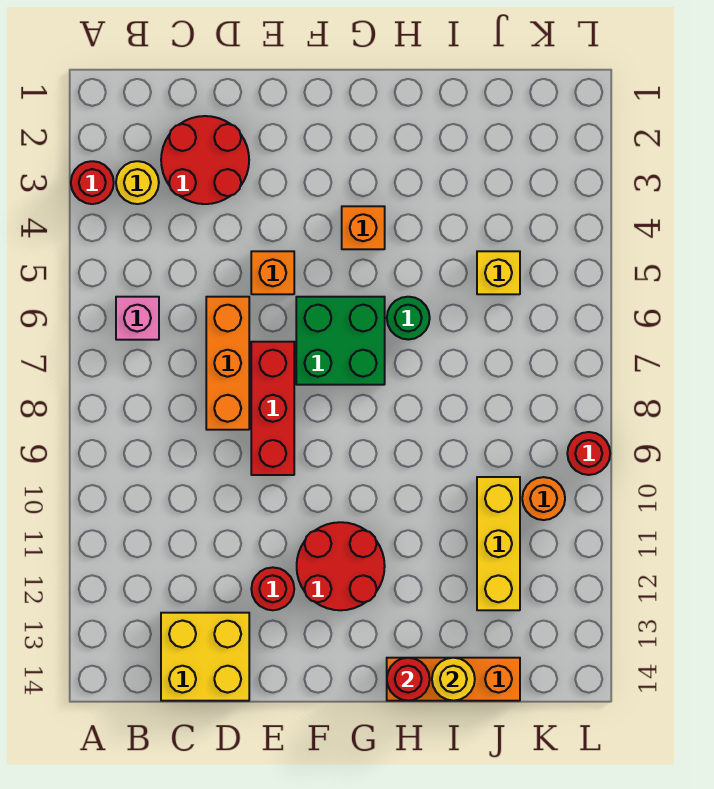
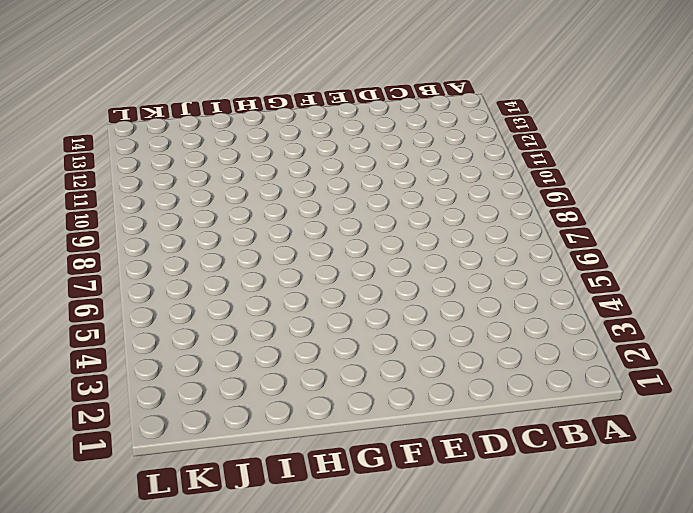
none -> red round brick A3 level 1
none -> yellow round brick B3 level 1
none -> pink brick B6 level 1

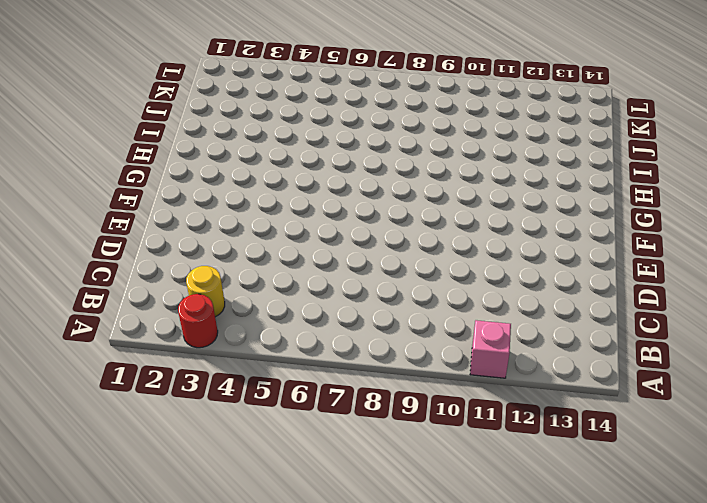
pink brick A11 level 1 -> pink brick B6 level 1
none -> red round brick C2:D3 level 1
none -> yellow brick C13:D14 level 1
none -> orange brick D6:D8 level 1

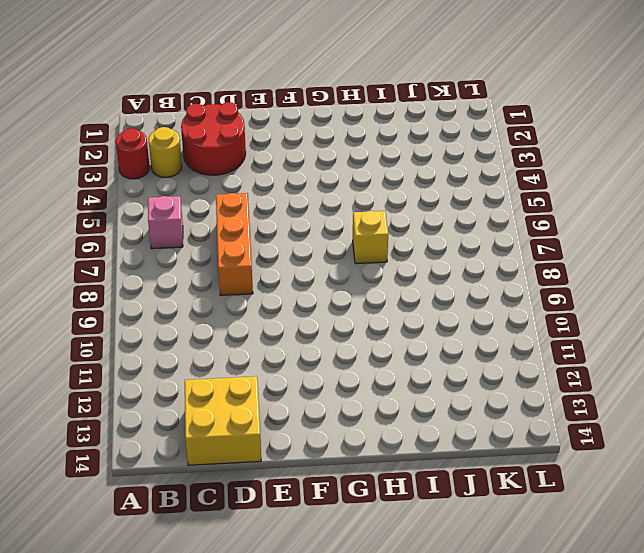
yellow brick H7 level 1 -> yellow brick J5 level 1
none -> orange brick E5 level 1
none -> red brick E7:E9 level 1
none -> red round brick E12 level 1

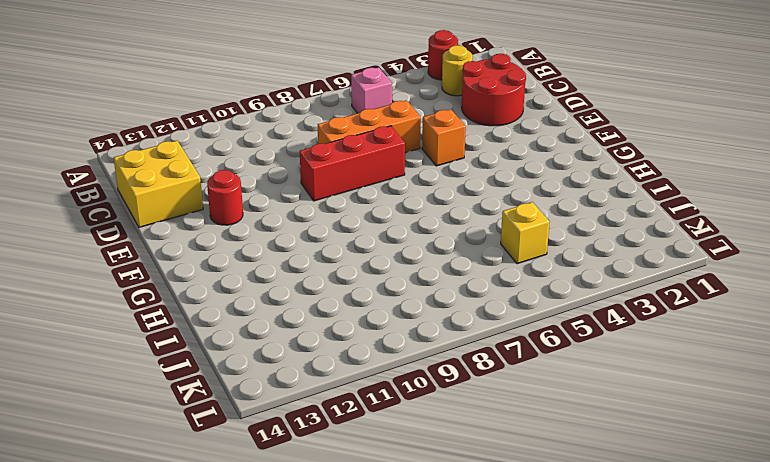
none -> green brick F6:G7 level 1
none -> red round brick F11:G12 level 1
none -> orange brick G4 level 1

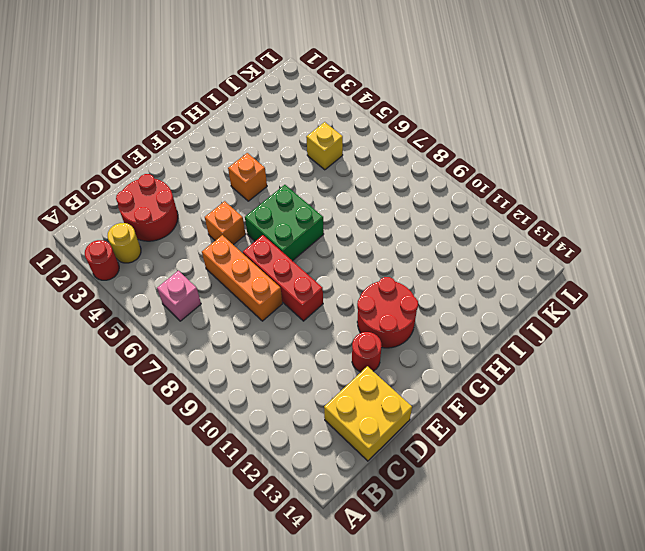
none -> green round brick H6 level 1
none -> orange brick H14:J14 level 1
none -> yellow brick J10:J12 level 1

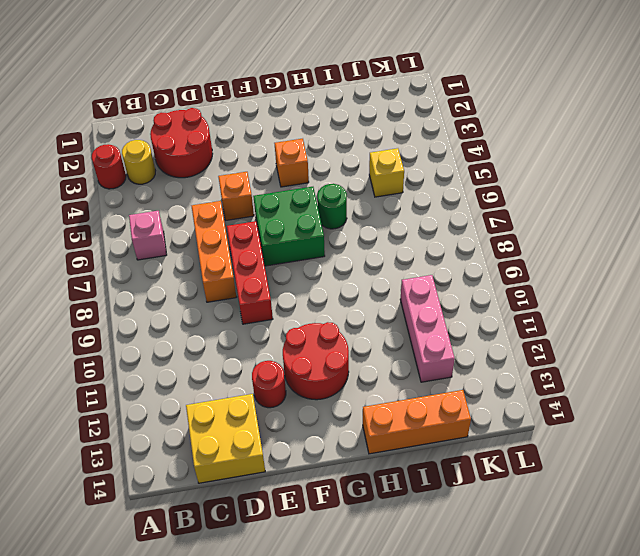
pink brick J10:J12 level 1 -> yellow brick J10:J12 level 1
none -> orange round brick K10 level 1
none -> red round brick L9 level 1
none -> red round brick H14 level 2

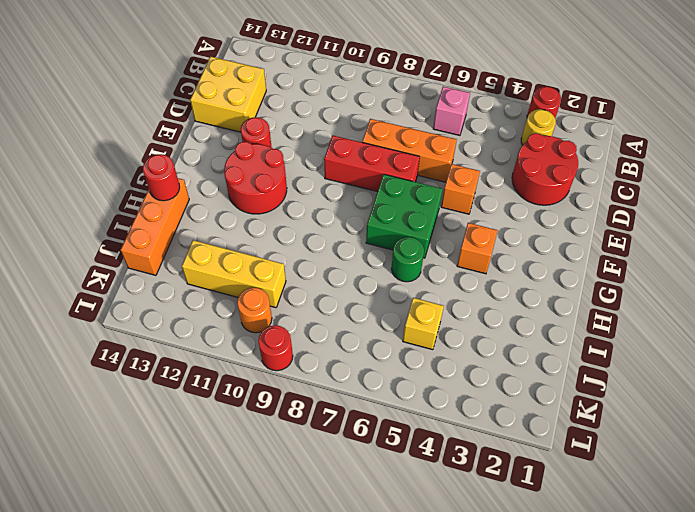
none -> yellow round brick I14 level 2

